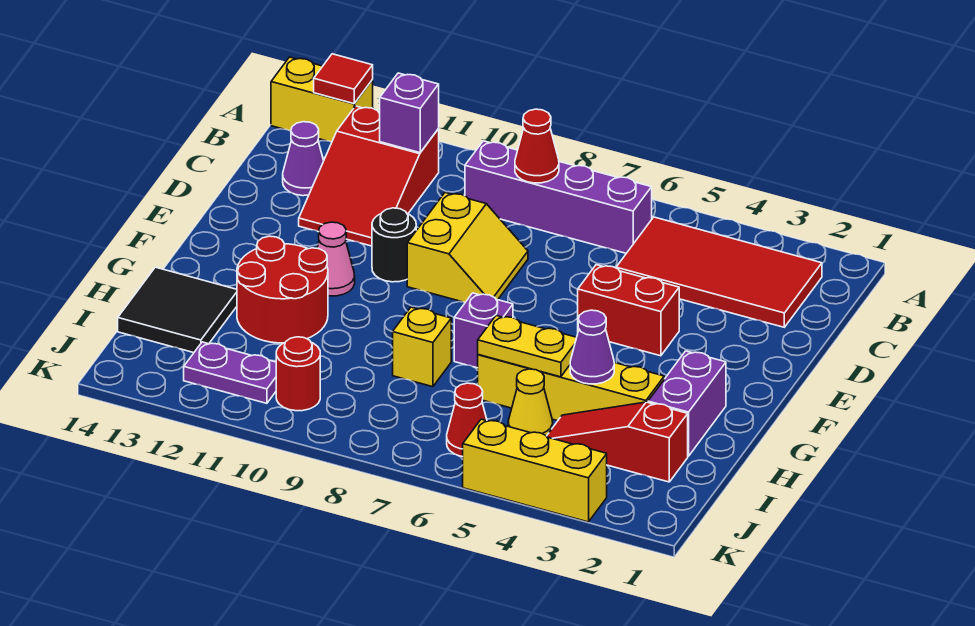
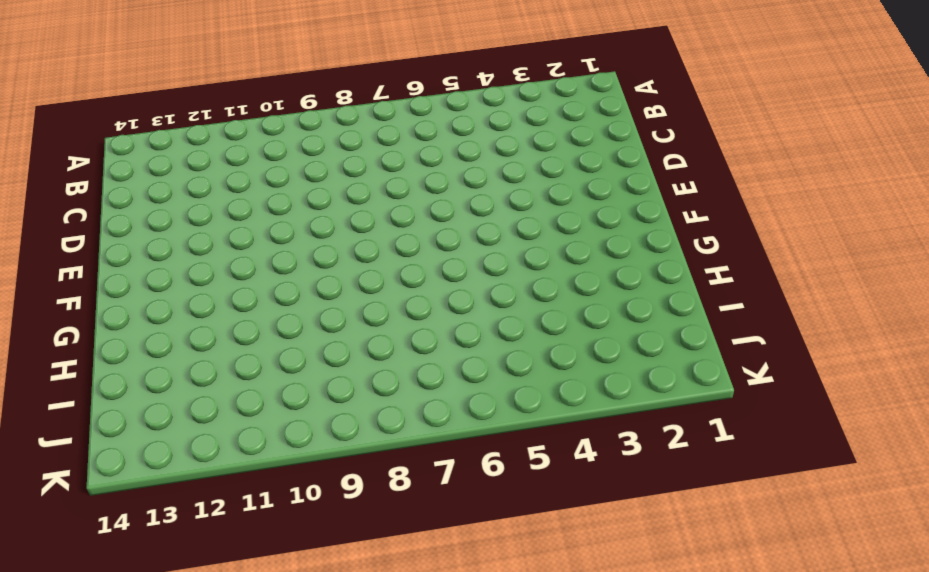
none -> yellow brick A13:A14 level 1
none -> red tile B2:C5 level 1
none -> purple brick B6:B9 level 1

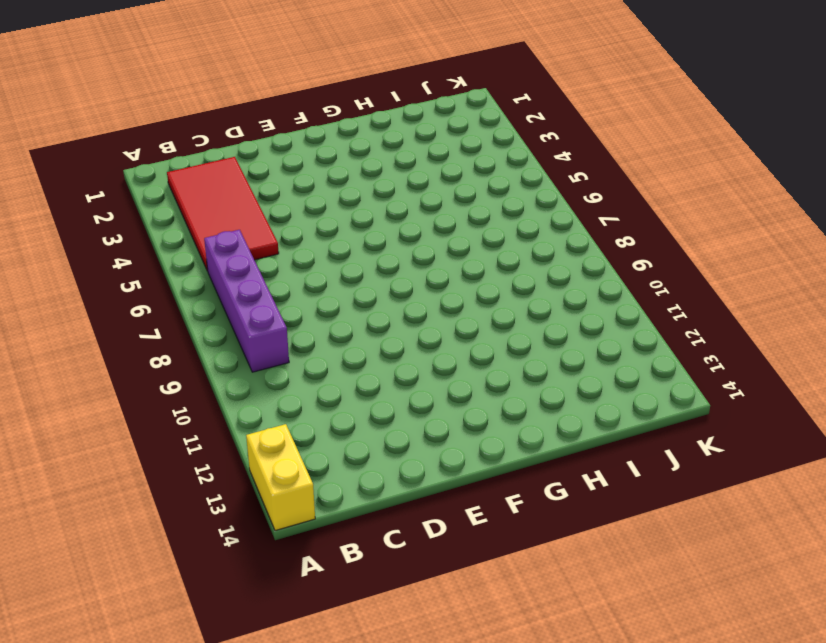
none -> red slope B11:D12 level 1 top B
none -> purple cone C13 level 1
none -> yellow slope D8:E9 level 1 top 9

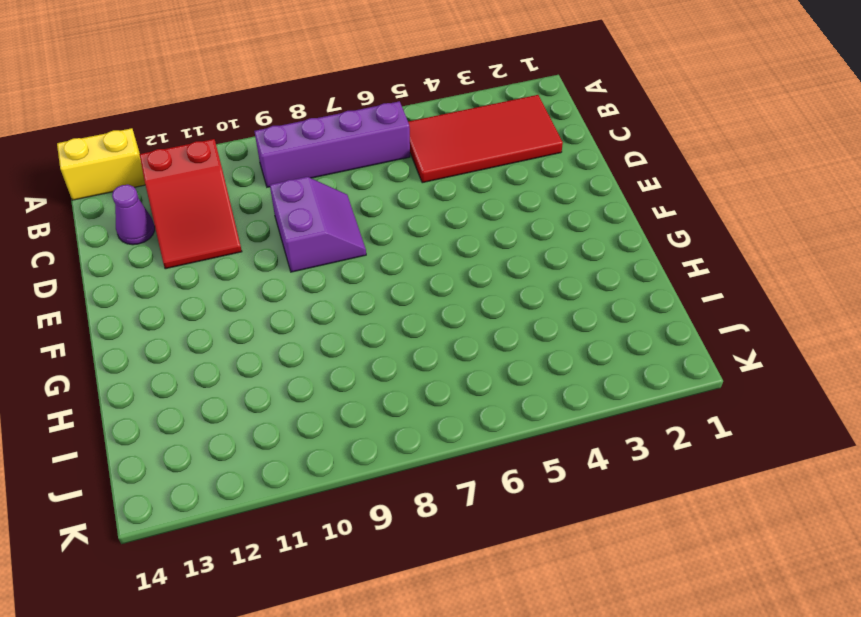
purple slope D8:E9 level 1 top 9 -> yellow slope D8:E9 level 1 top 9
none -> red brick E4:E5 level 1
none -> black round brick E10 level 1
none -> pink cone F11 level 1

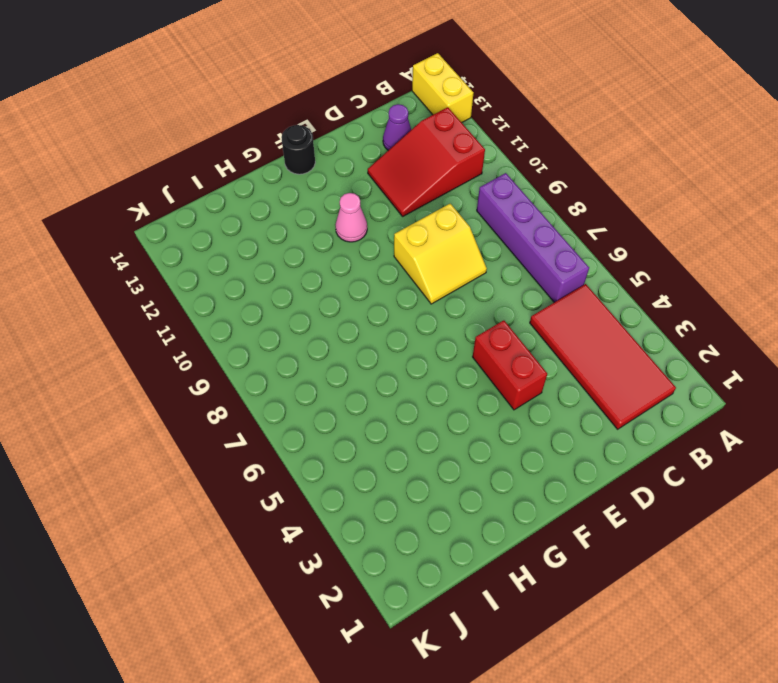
black round brick F14 level 1 -> black round brick E10 level 1
none -> purple brick G2:H2 level 1
none -> purple brick G7 level 1
none -> red round brick G11:H12 level 1

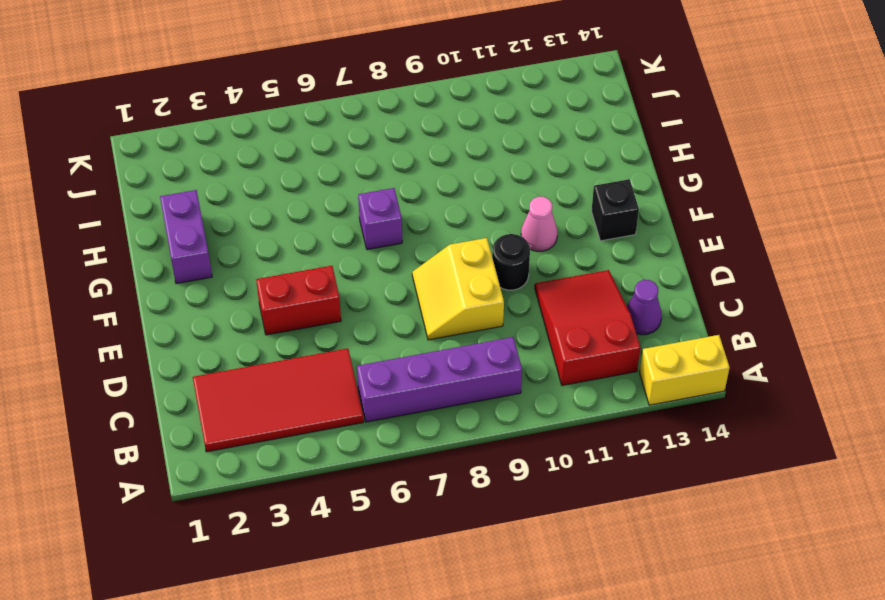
black brick F13 level 1 -> none
none -> red round brick G11:H12 level 1
none -> yellow brick H3:H6 level 1
none -> yellow brick H8 level 1

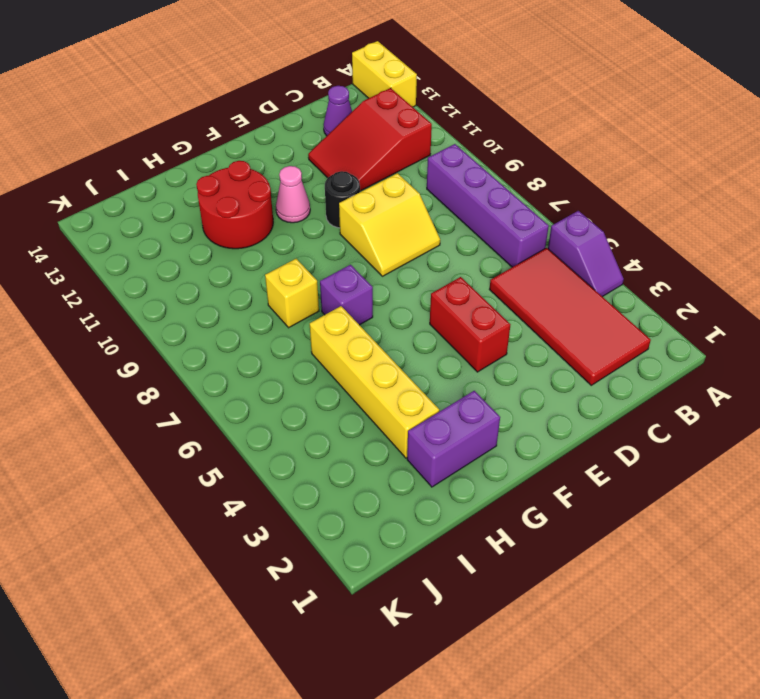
purple slope A4:A5 level 1 top 5 -> none
none -> black tile H13:I14 level 1
none -> red slope I2:I4 level 1 top 2
none -> yellow cone I5 level 1

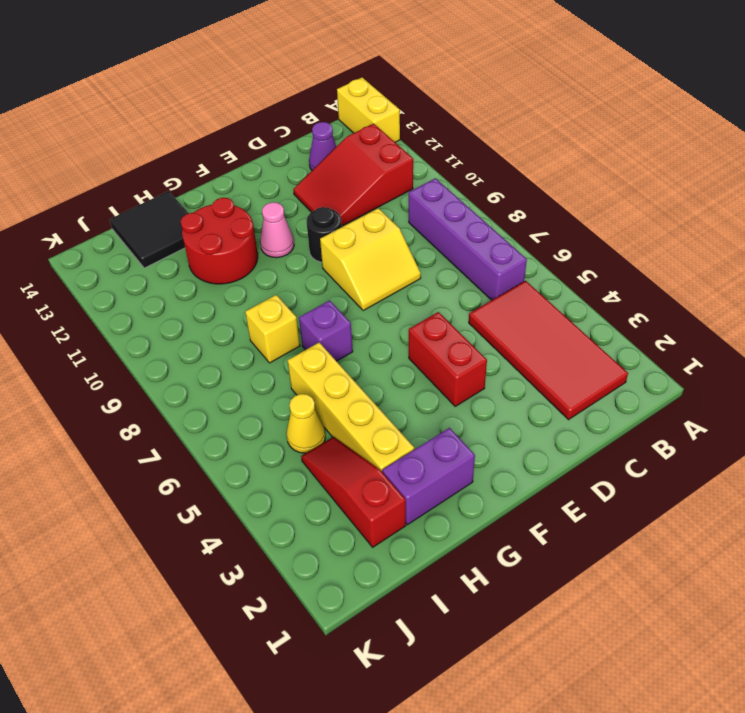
none -> red cone J6 level 1
none -> red round brick J10 level 1
none -> purple plate J11:J12 level 1

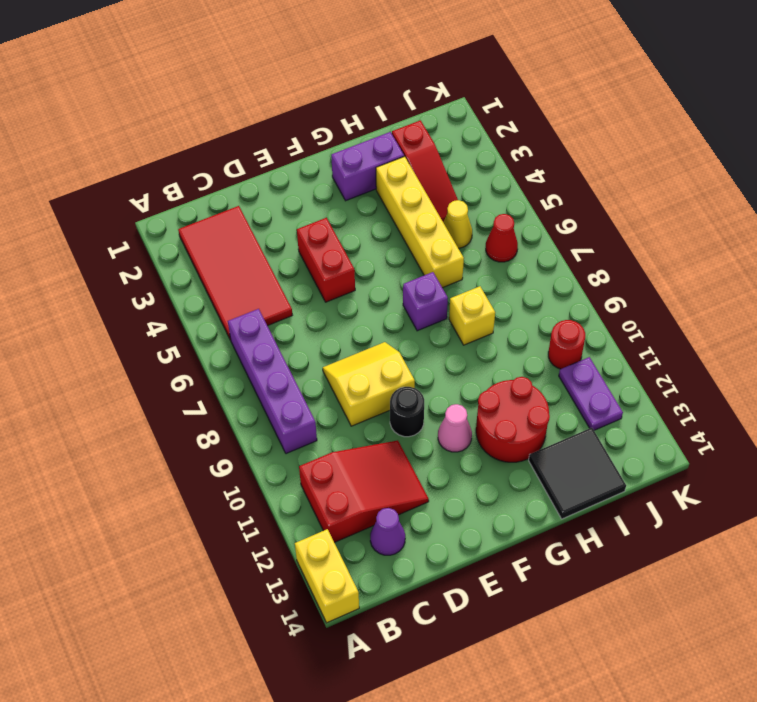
none -> yellow brick K3:K5 level 1
none -> red tile A13 level 2
none -> red cone B8 level 2

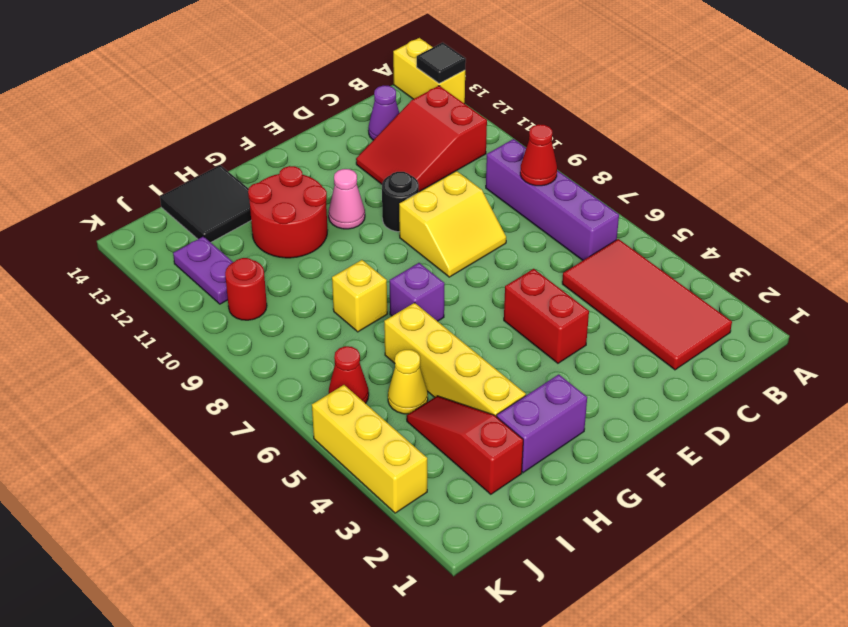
black tile A13 level 2 -> red tile A13 level 2
none -> purple brick B11 level 2
none -> purple cone H4 level 2
none -> yellow plate H5:H6 level 2

